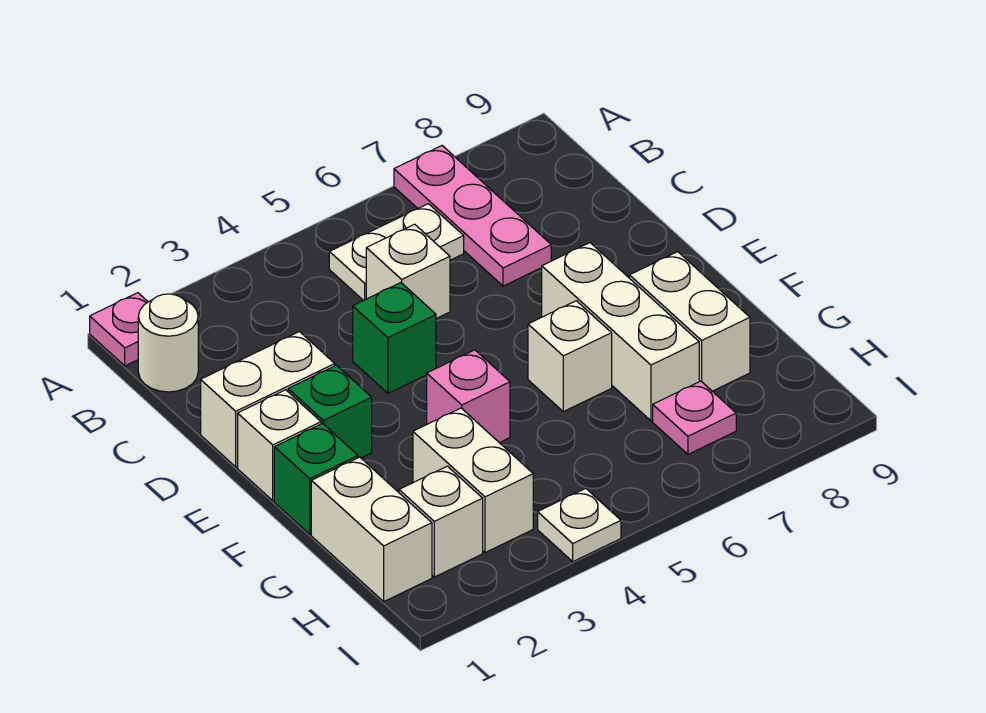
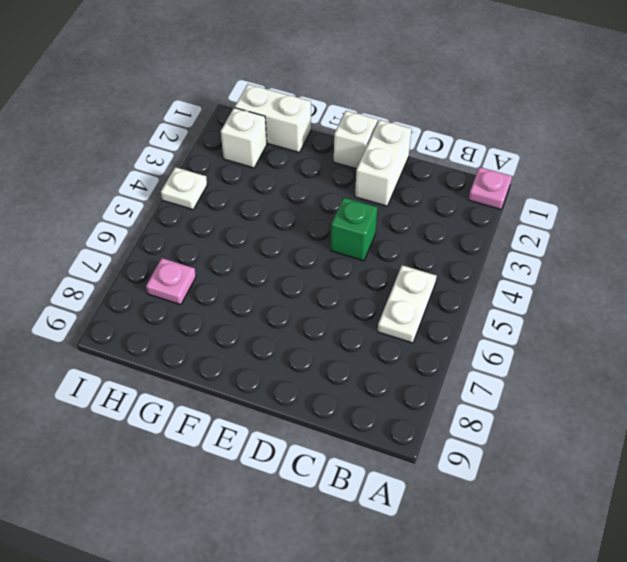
none -> pink plate A7:C7 level 1
none -> white round brick B1 level 1
none -> white brick C5 level 1

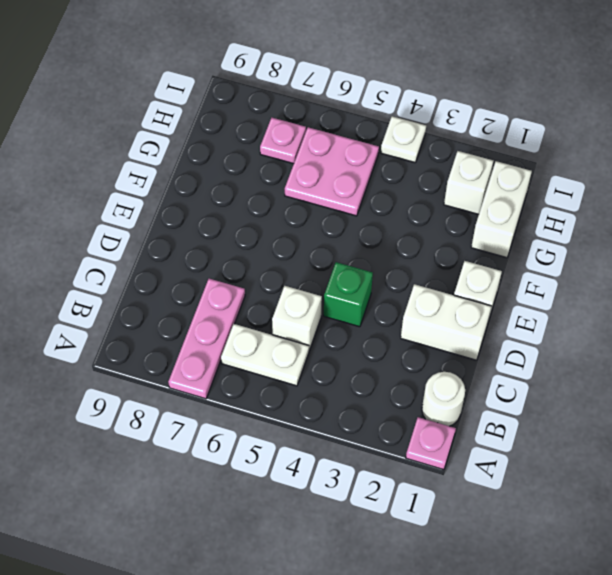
pink plate G5:H6 level 1 -> none
none -> green brick E2 level 1
none -> white brick E7:G7 level 1
none -> green brick F1 level 1

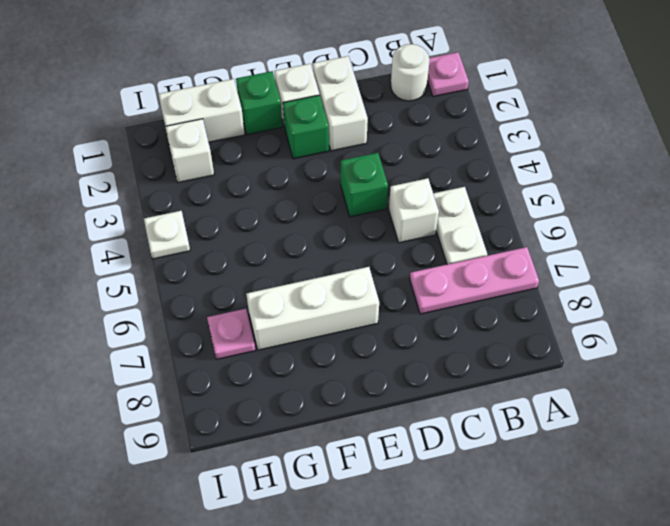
none -> pink brick F4 level 1
none -> white brick F6 level 1
none -> white brick F8:G8 level 1

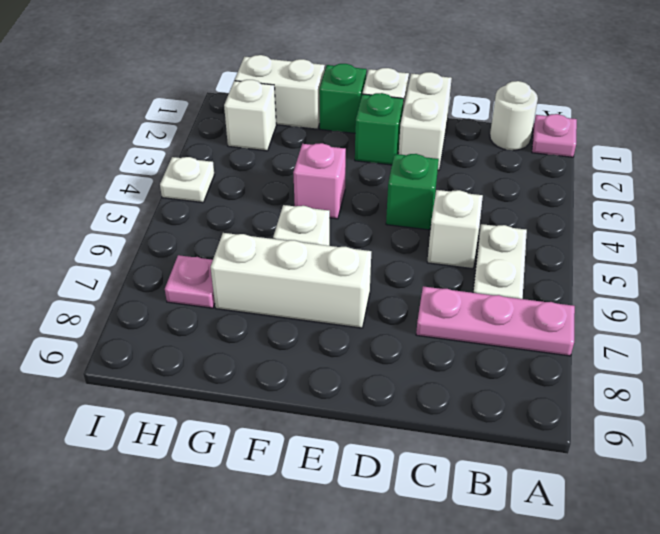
none -> white brick F8:G8 level 1
none -> white brick G3:H3 level 1

